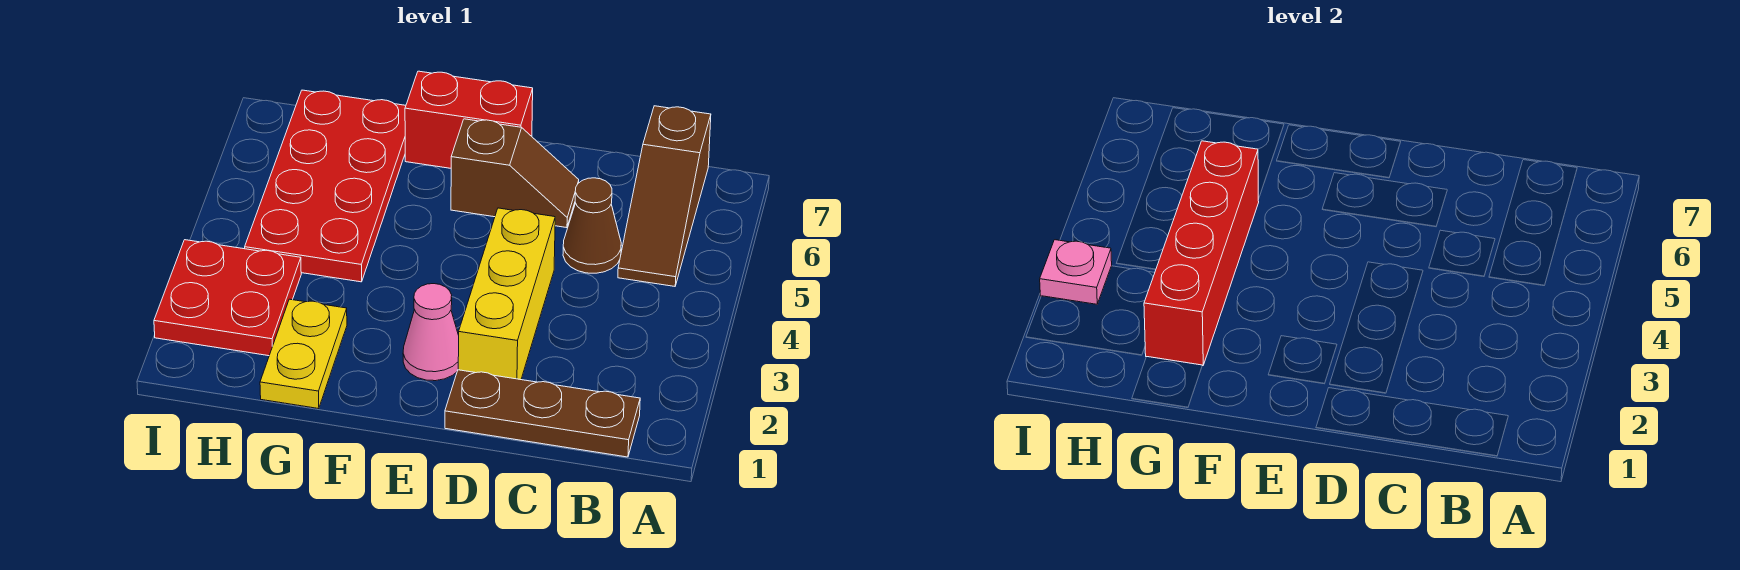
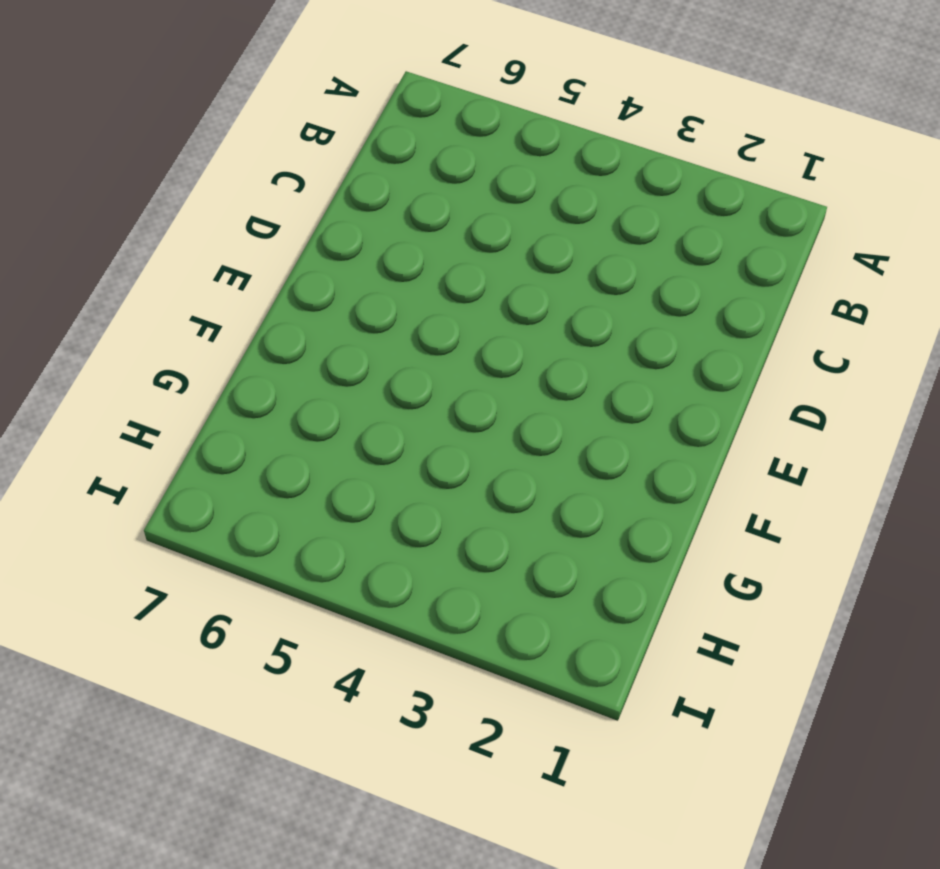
none -> brown plate B1:D1 level 1
none -> brown slope B5:B7 level 1 top 7
none -> brown cone C5 level 1

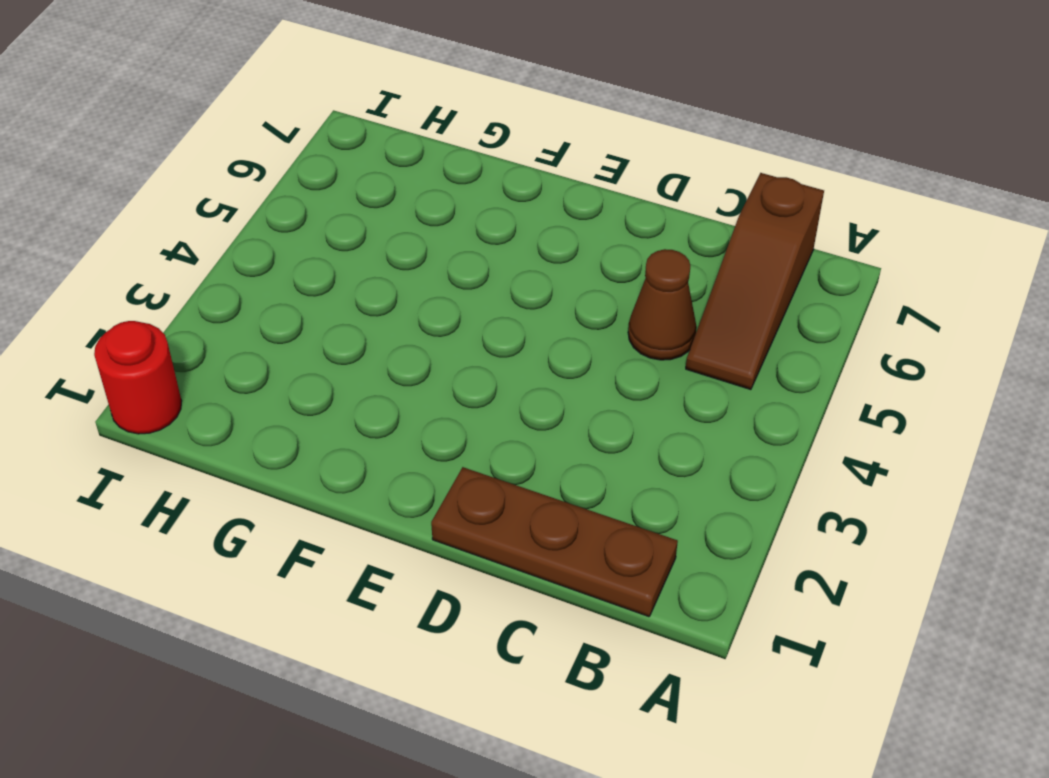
red round brick I1 level 1 -> none
none -> yellow brick D2:D4 level 1
none -> brown slope D6:E6 level 1 top E
none -> pink cone E2 level 1

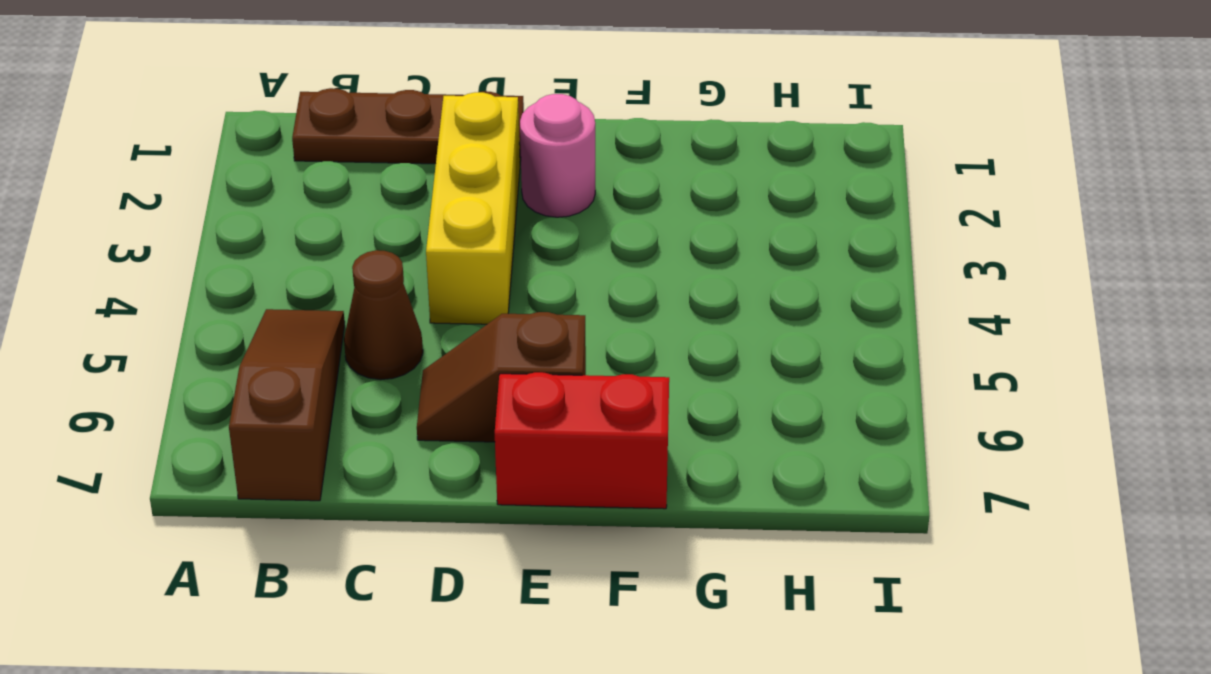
pink round brick E2 level 1 -> pink cone E2 level 1
none -> yellow plate G1:G2 level 1
none -> red plate G4:H7 level 1
none -> red plate H2:I3 level 1

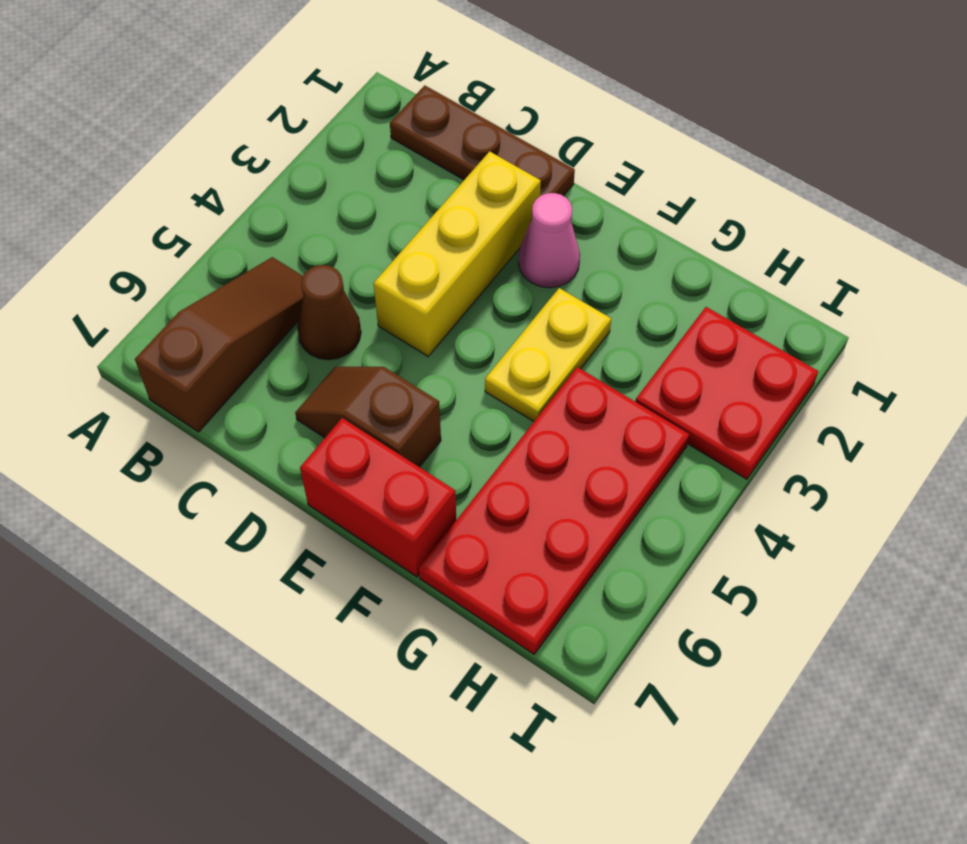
yellow plate F3:F4 level 1 -> yellow plate G1:G2 level 1
none -> red brick G2:G5 level 2
none -> pink plate I3 level 2

